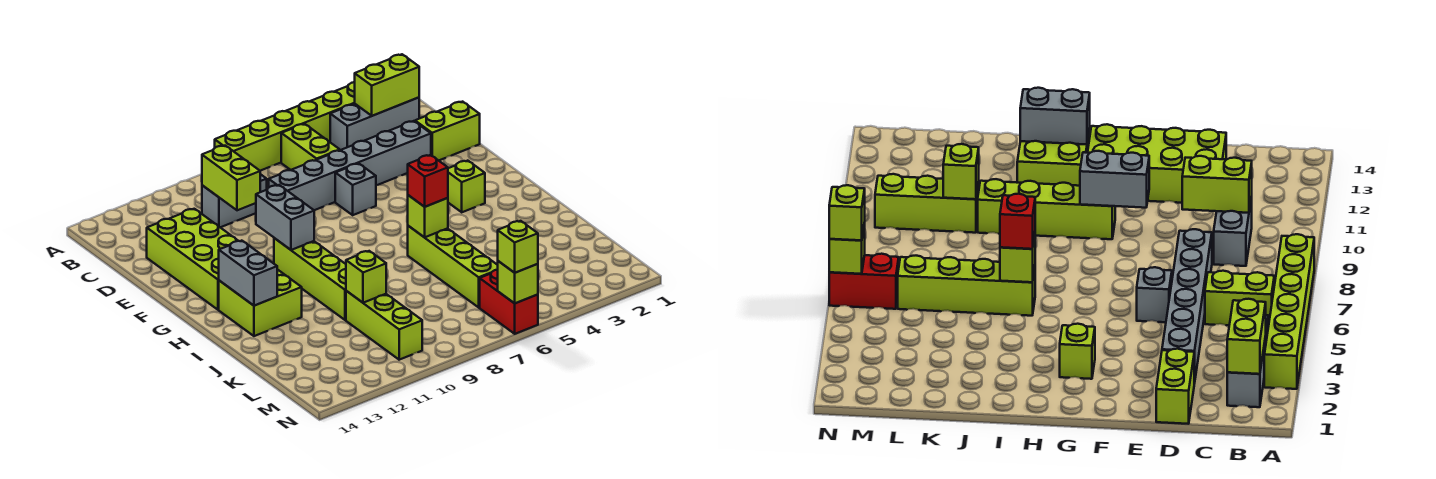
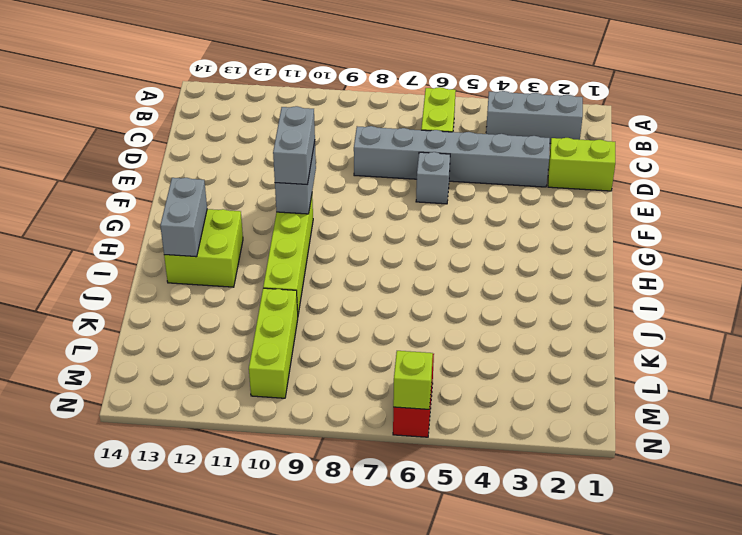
grey brick F10:G10 level 3 -> grey brick C9:C10 level 1
none -> lime brick A3:A8 level 1
none -> lime brick D12:G13 level 1
none -> lime brick G3 level 1

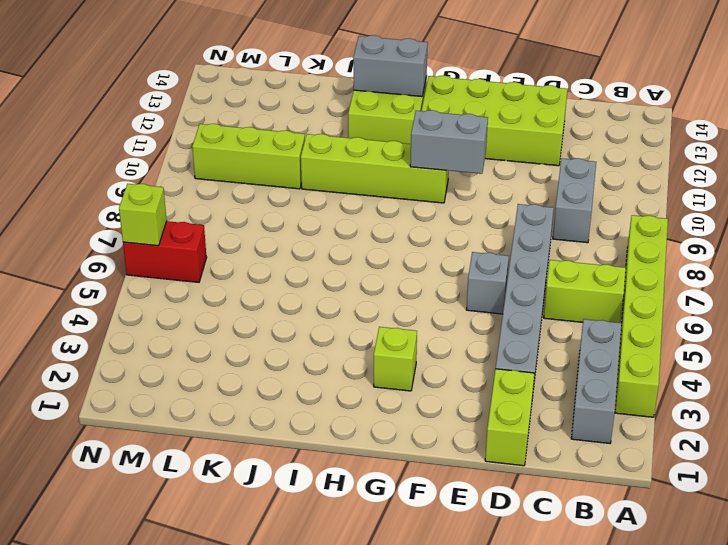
none -> lime brick I6:L6 level 1
none -> lime brick B2:B3 level 2
none -> lime brick C10:D10 level 2

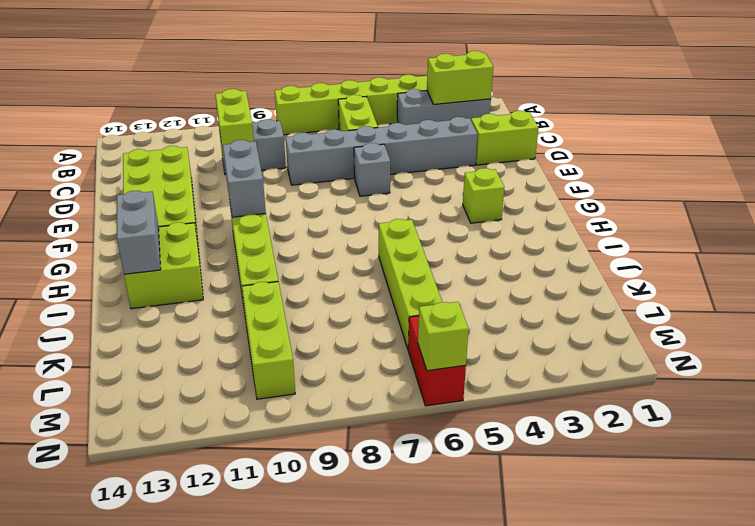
none -> lime brick I6 level 2
none -> lime brick K10 level 2
none -> red brick I6 level 3

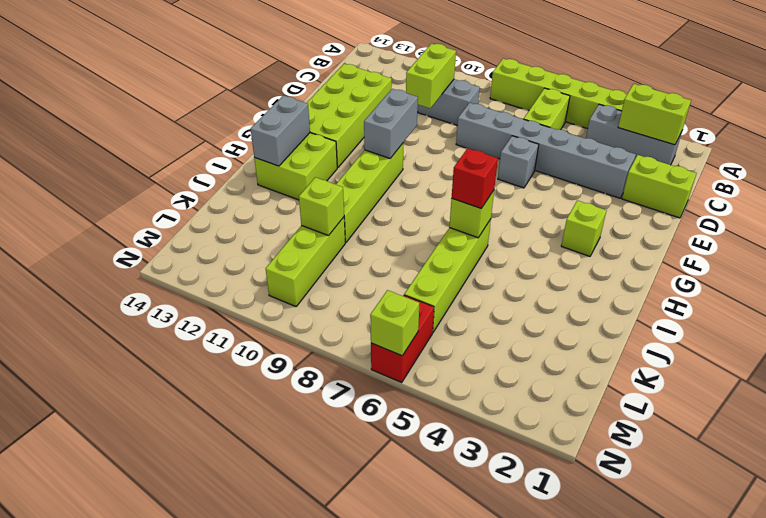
none -> lime brick N6 level 3

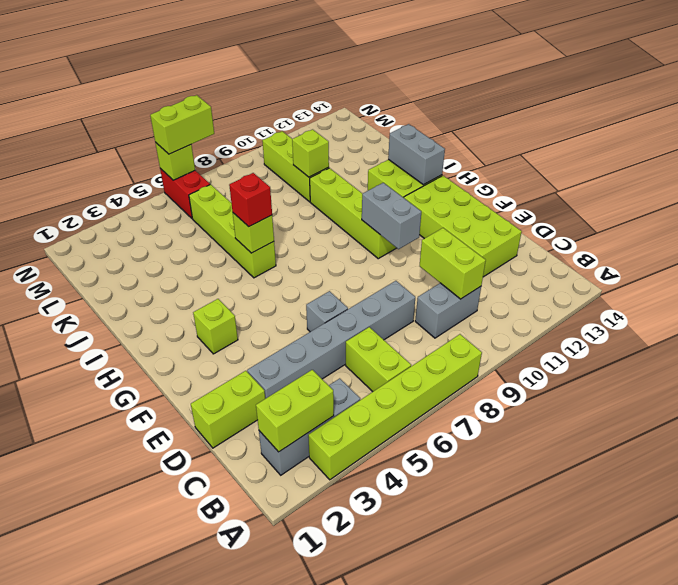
lime brick N6:N7 level 3 -> lime brick N6 level 3

